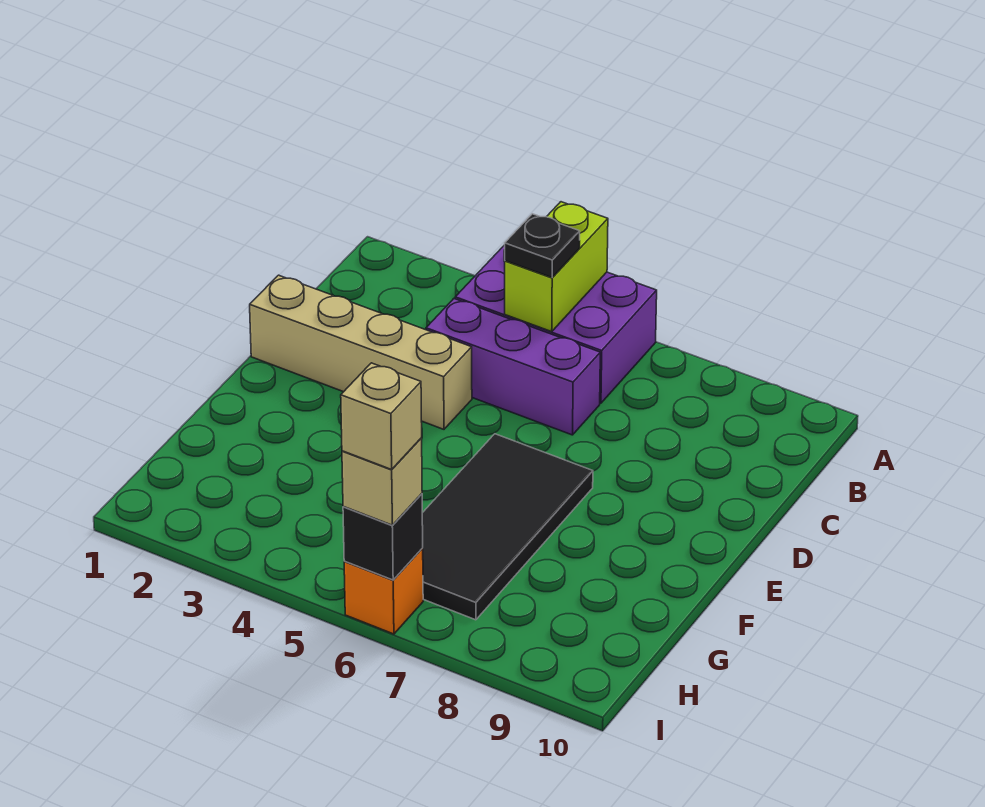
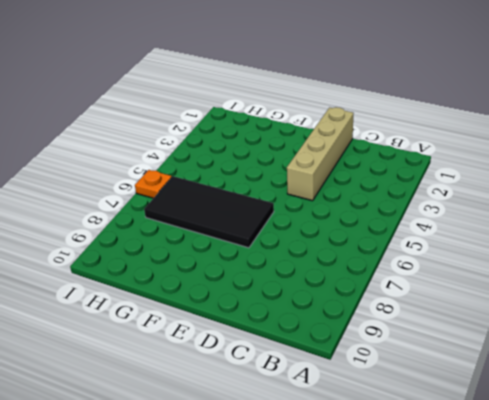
orange plate I6 level 1 -> orange brick I6 level 1
none -> purple brick A4:B6 level 1
none -> purple brick C4:C6 level 1

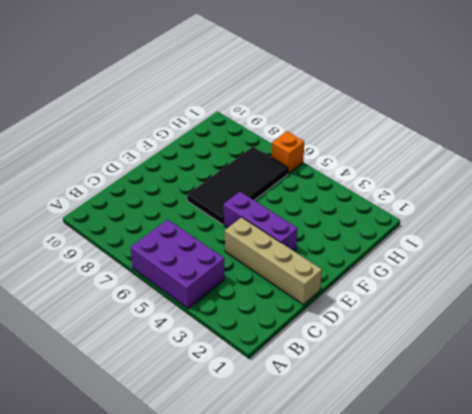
purple brick E3:E5 level 1 -> purple brick C4:C6 level 1
none -> lime brick A5:B5 level 2
none -> black brick I6 level 2

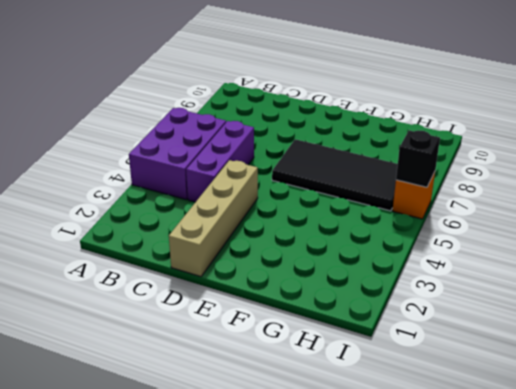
none -> lime brick A5:B5 level 2
none -> black plate B5 level 3

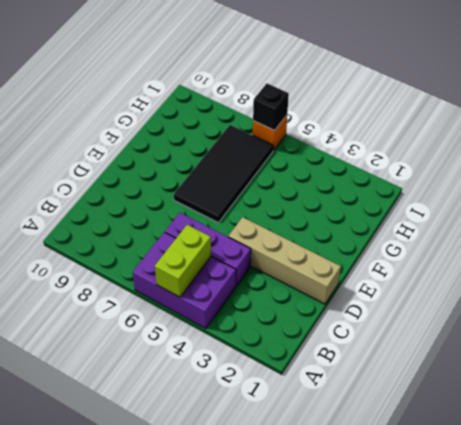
none -> black plate B5 level 3
none -> tan brick I6 level 3

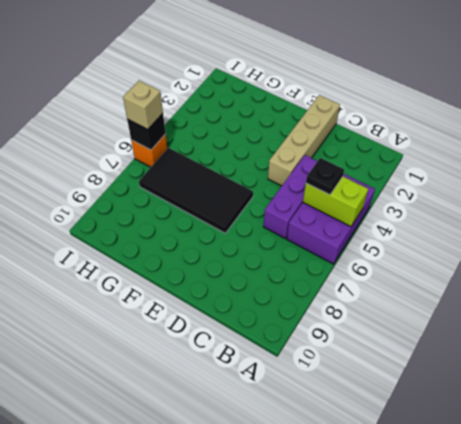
none -> tan brick I6 level 4

